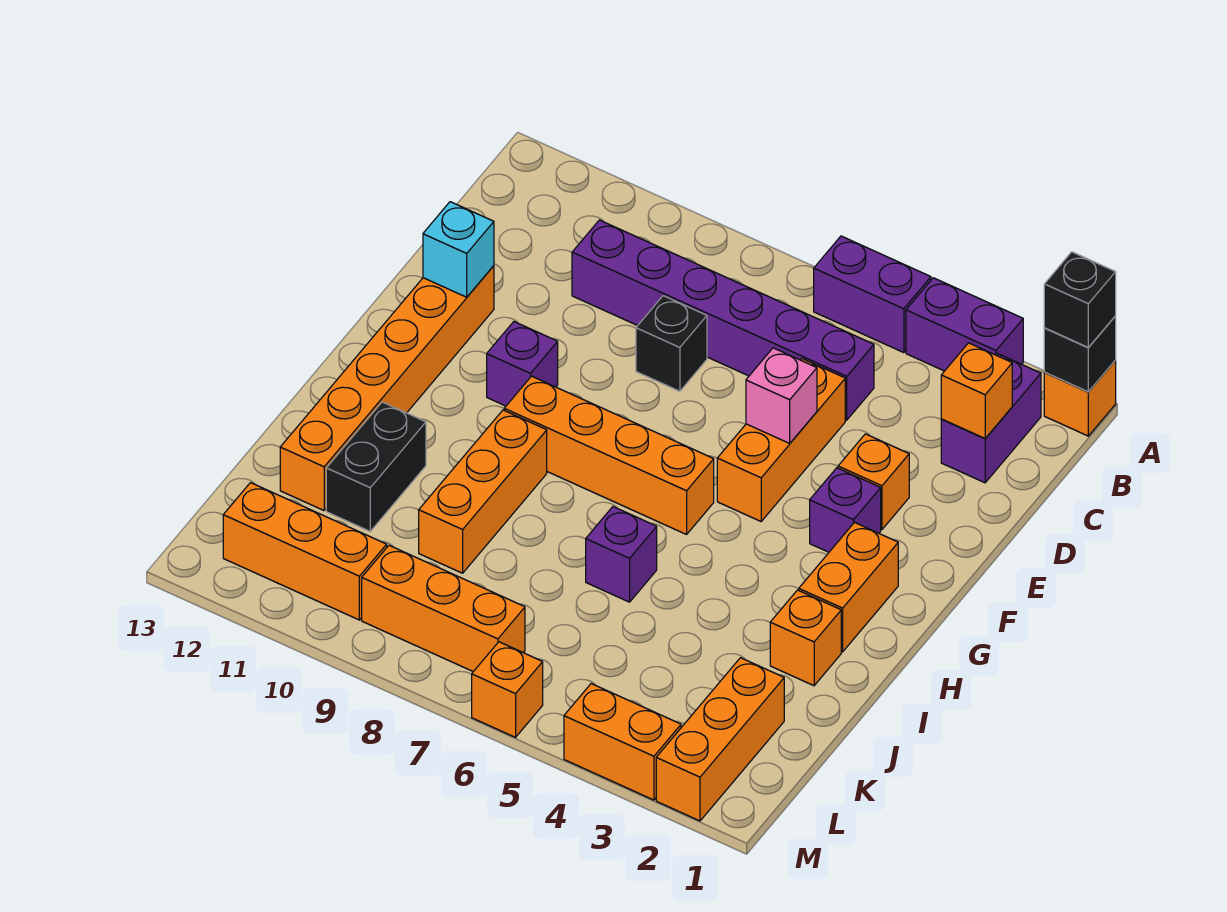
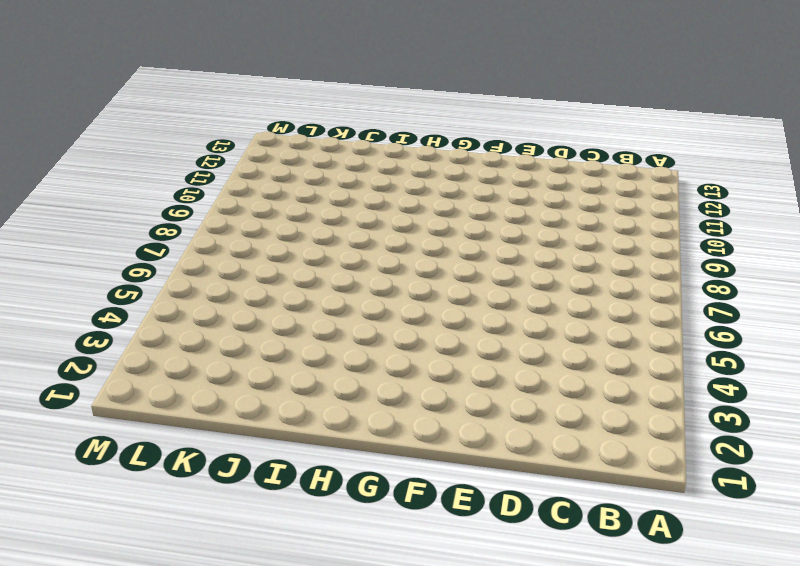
none -> orange brick A1 level 1
none -> purple brick A3:A4 level 1
none -> purple brick A5:A6 level 1

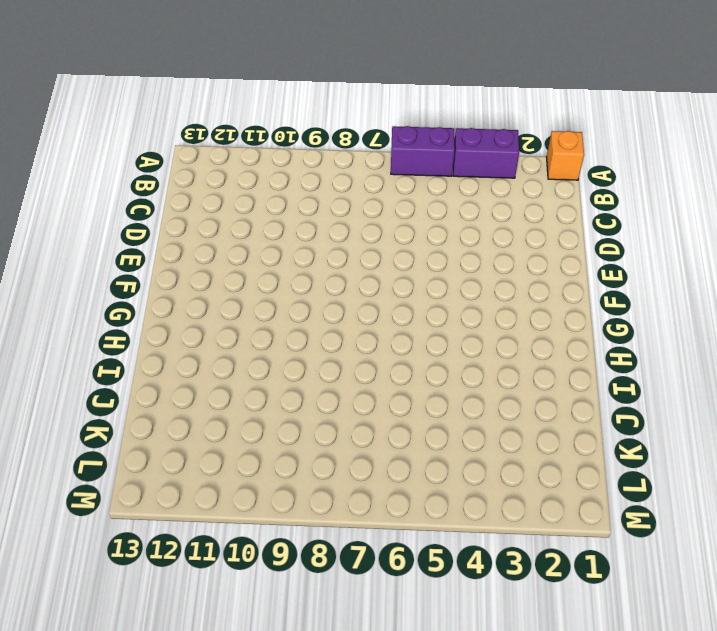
none -> purple brick B2:C2 level 1
none -> purple brick C5:C10 level 1
none -> orange brick D5:F5 level 1

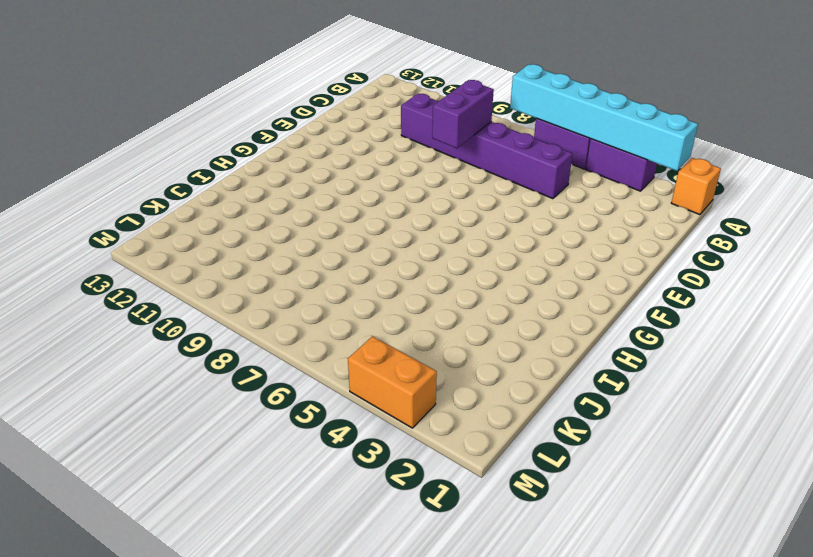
cyan brick A2:A7 level 2 -> none
purple brick C8:D8 level 2 -> purple brick B2:C2 level 1
none -> orange brick D5:F5 level 1
none -> black brick D8 level 1
none -> orange brick E3 level 1

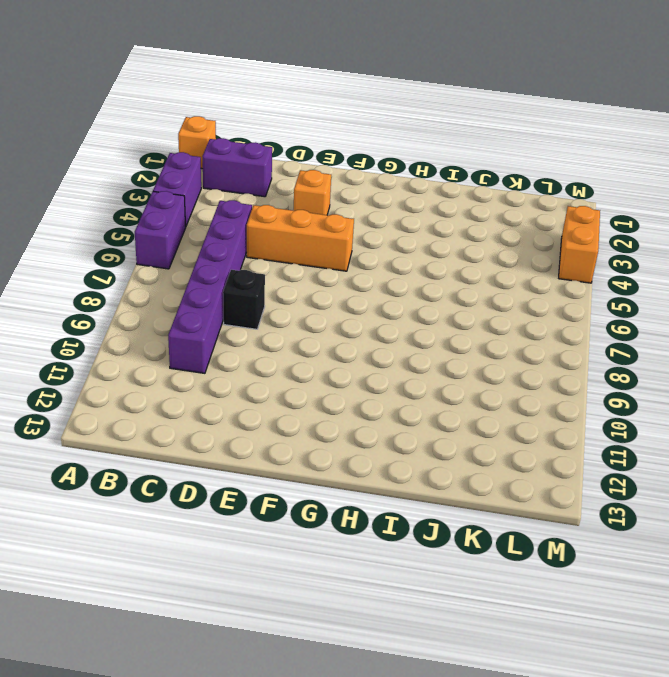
none -> orange brick E12:J12 level 1
none -> purple brick F3 level 1
none -> purple brick F10 level 1

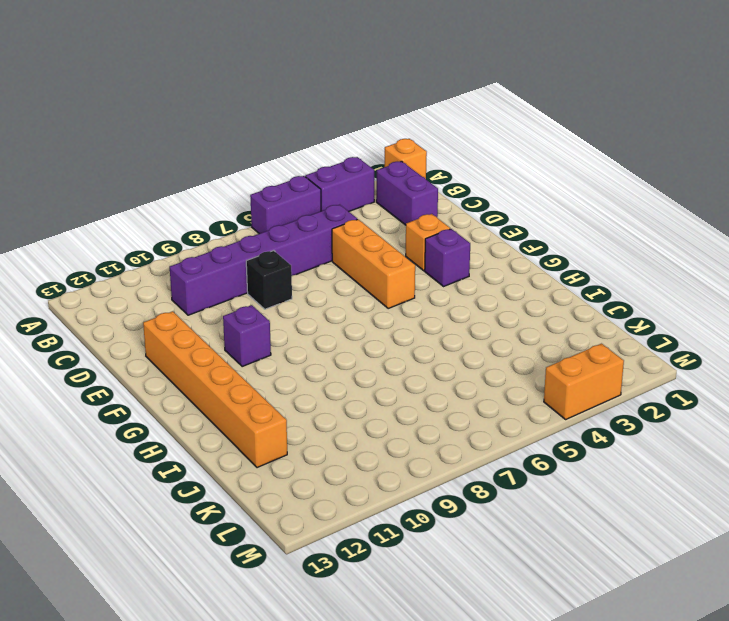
none -> orange brick G2:H2 level 1
none -> orange brick G6:G9 level 1
none -> orange brick H9:J9 level 1

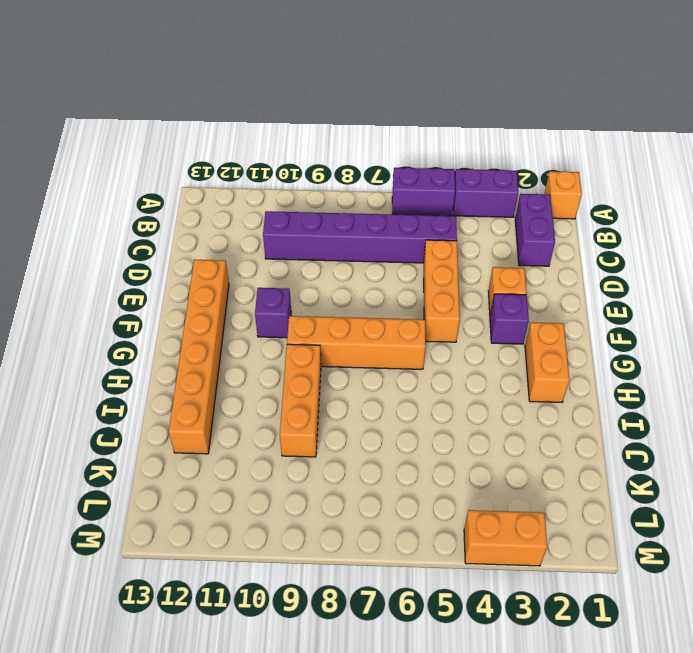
none -> black brick D8 level 1
none -> orange brick I2 level 1
none -> purple brick I6 level 1

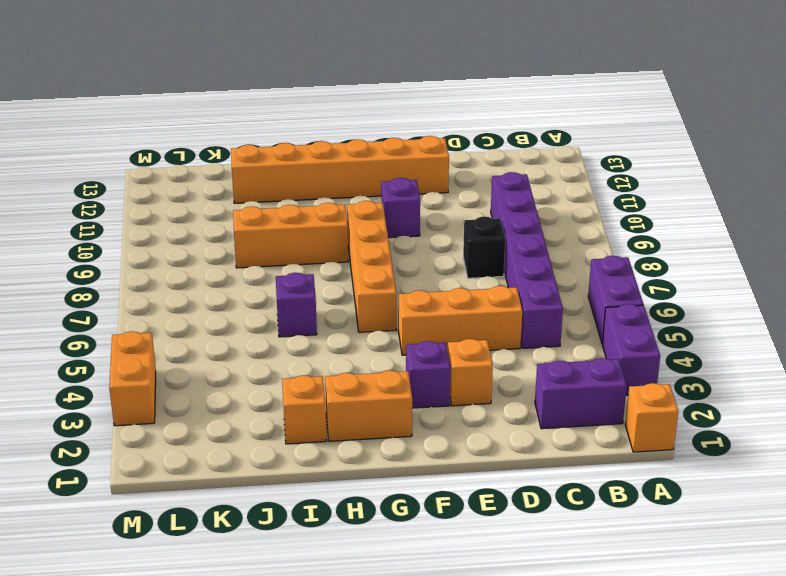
none -> black brick I11:J11 level 1
none -> orange brick K2:M2 level 1
none -> orange brick L7:L9 level 1

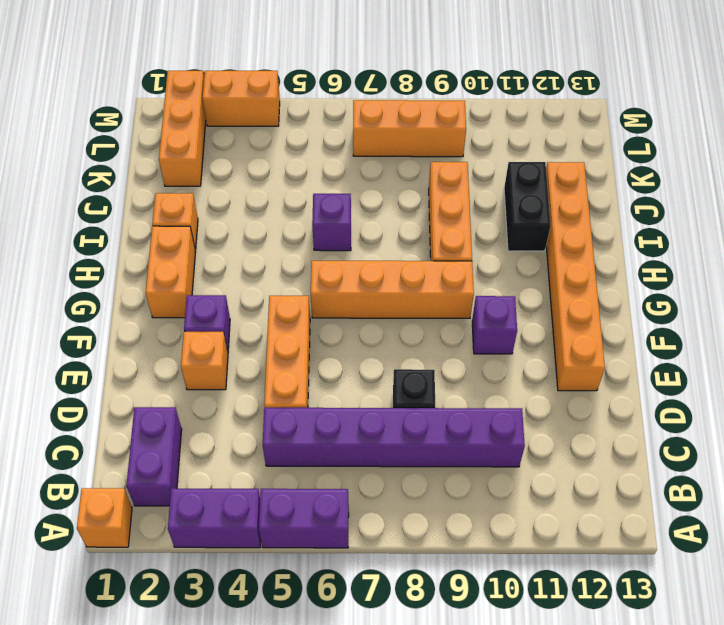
none -> orange brick L10:L12 level 1
none -> orange brick M6 level 1
none -> black brick A1 level 2

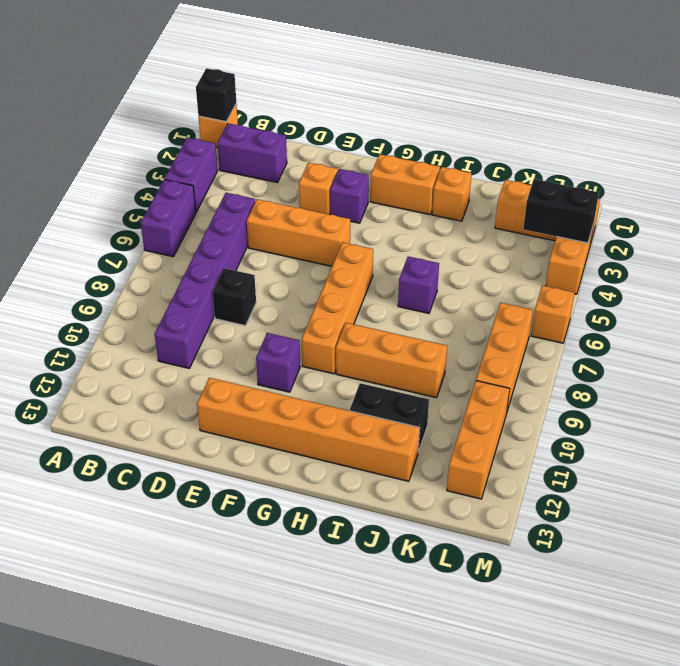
black brick L3:M3 level 2 -> none
none -> orange brick C2 level 2
none -> pink brick E5 level 2
none -> cyan brick E12 level 2

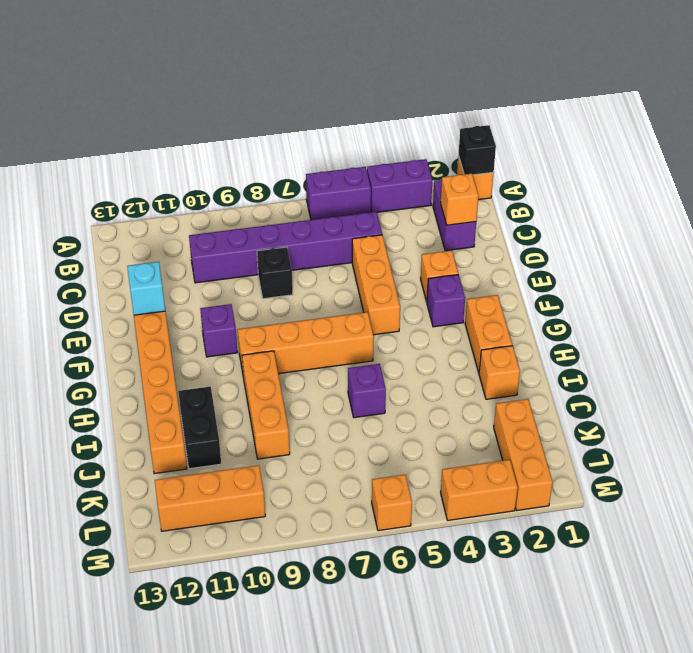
none -> orange brick L7:L9 level 1
none -> pink brick E5 level 2
none -> black brick A1 level 3

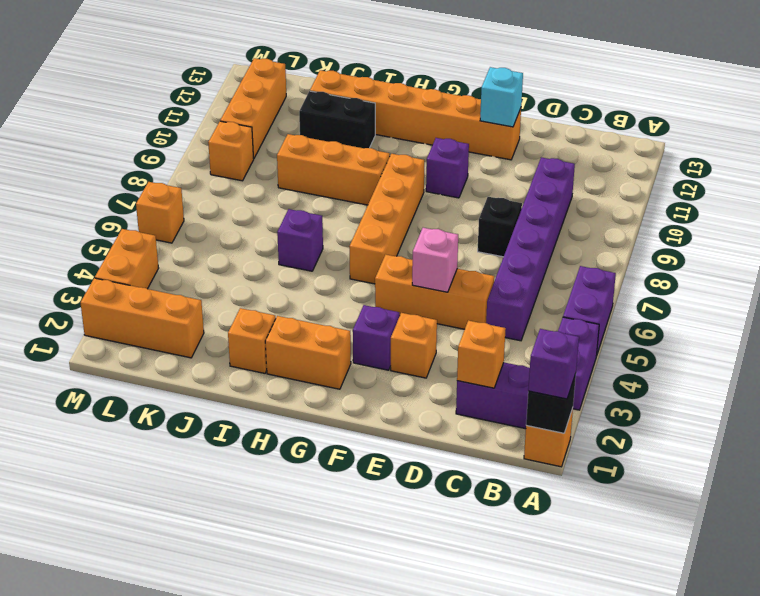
purple brick A1 level 3 -> black brick A1 level 3
orange brick L9 level 1 -> orange brick L7:L9 level 1

